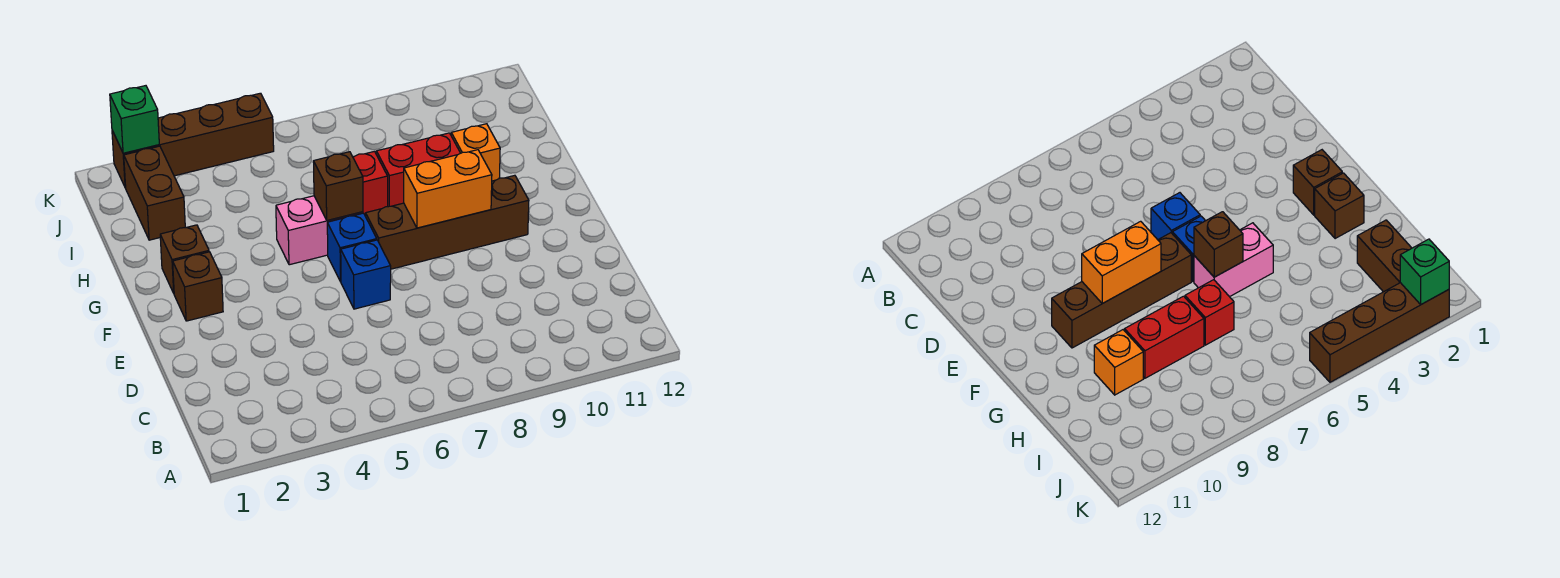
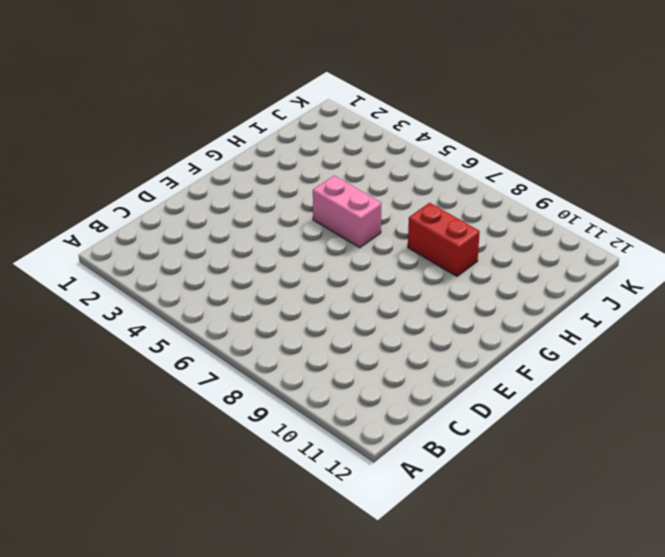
none -> blue brick E6 level 1
none -> brown brick F2 level 1
none -> blue brick F6 level 1

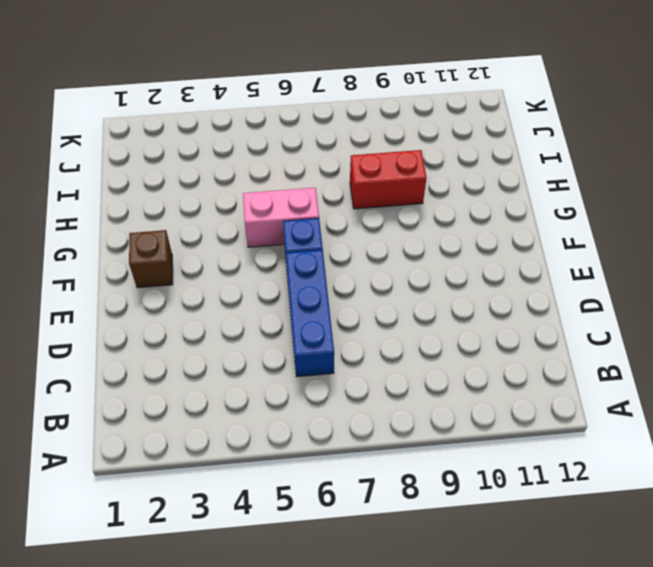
blue brick C6:E6 level 1 -> blue brick E6 level 1
none -> brown brick F7:F10 level 1
none -> brown brick G2 level 1
none -> red brick H7 level 1

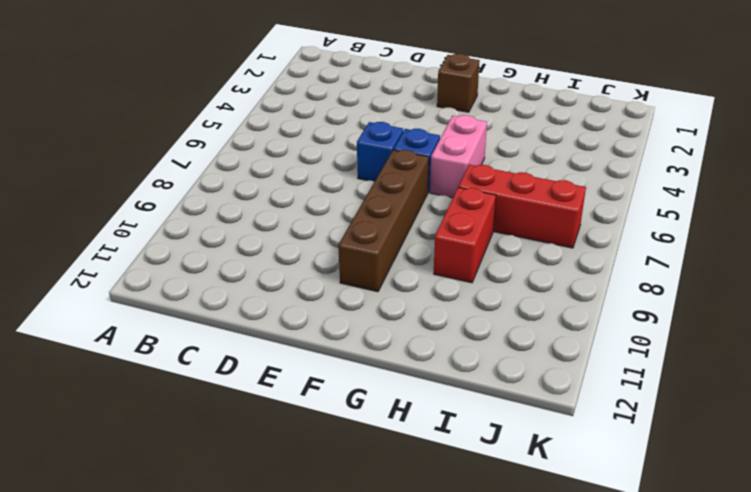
red brick H7:J7 level 1 -> red brick H7 level 1
none -> brown brick G2 level 1
none -> orange brick H10 level 1
none -> brown brick I2:J2 level 1

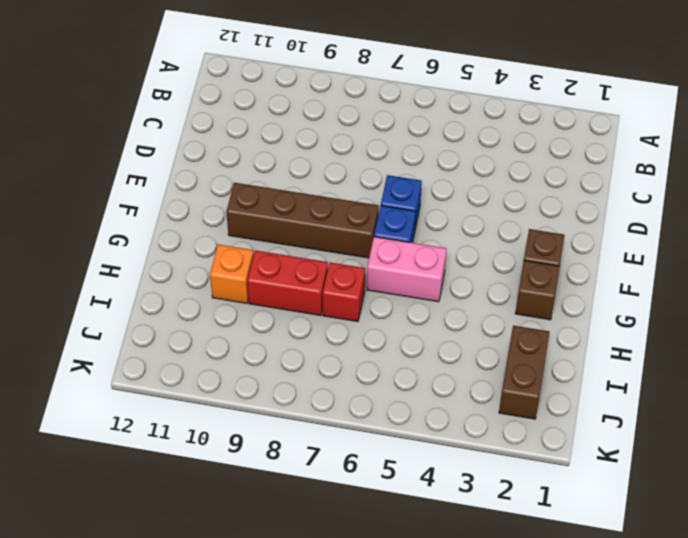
none -> brown brick K2:K5 level 1
none -> orange brick F8:F9 level 2
none -> brown brick G6 level 2

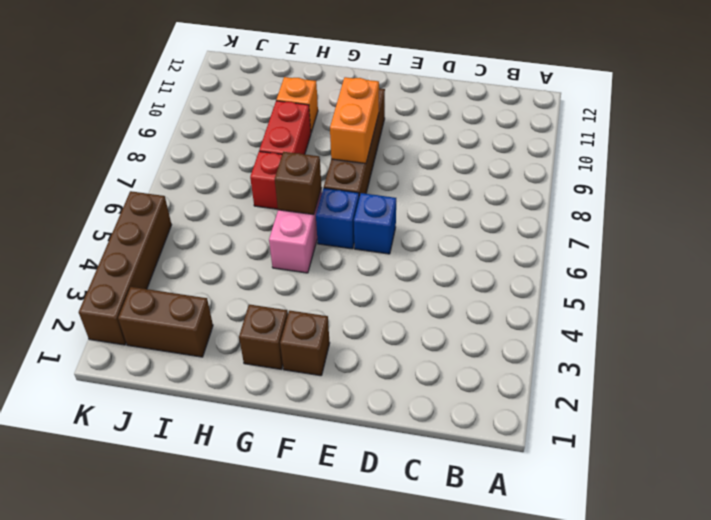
none -> green brick K2 level 2

